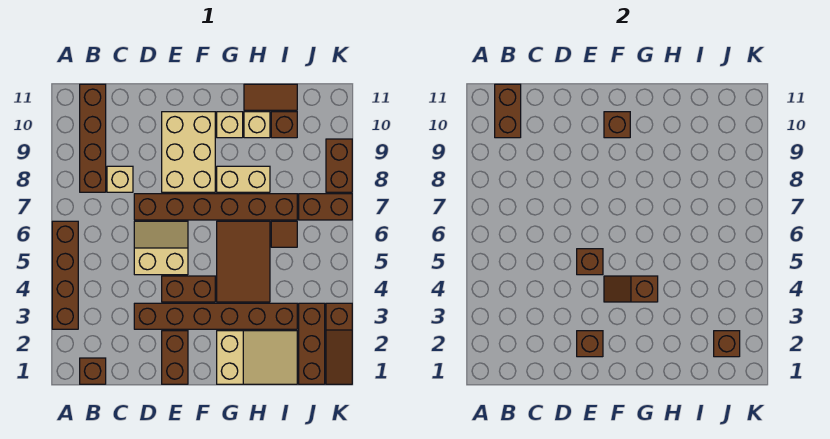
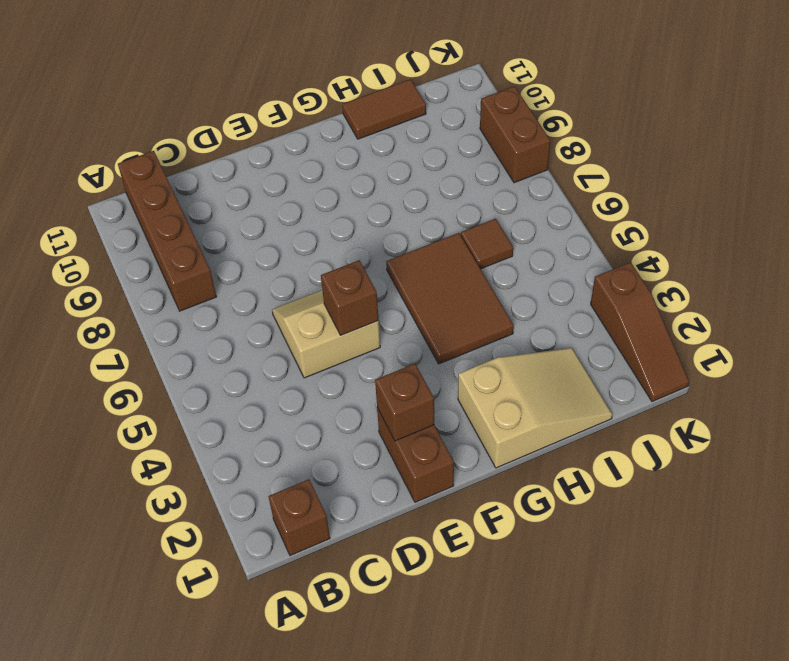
none -> brown brick A3:A6 level 1
none -> tan brick C8 level 1
none -> brown brick D3:I3 level 1

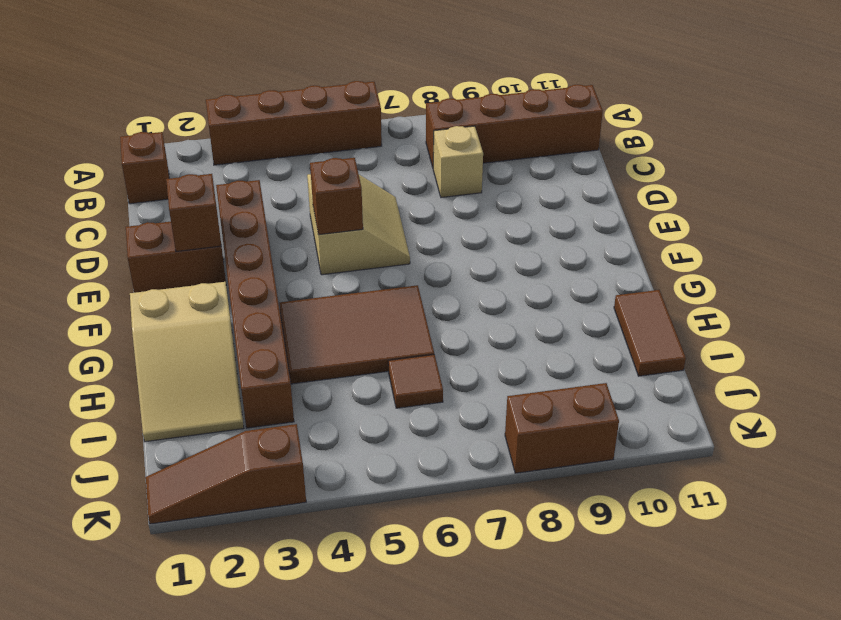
none -> brown brick D7:I7 level 1
none -> brown brick E4:F4 level 1
none -> tan brick E8:F10 level 1

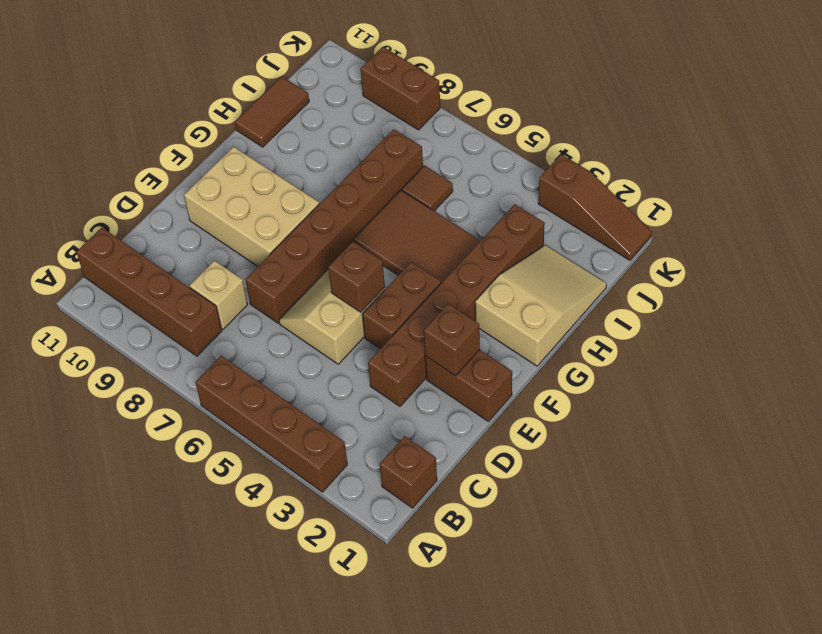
none -> tan brick G8:H8 level 1
none -> tan brick G10 level 1
none -> tan brick H10 level 1

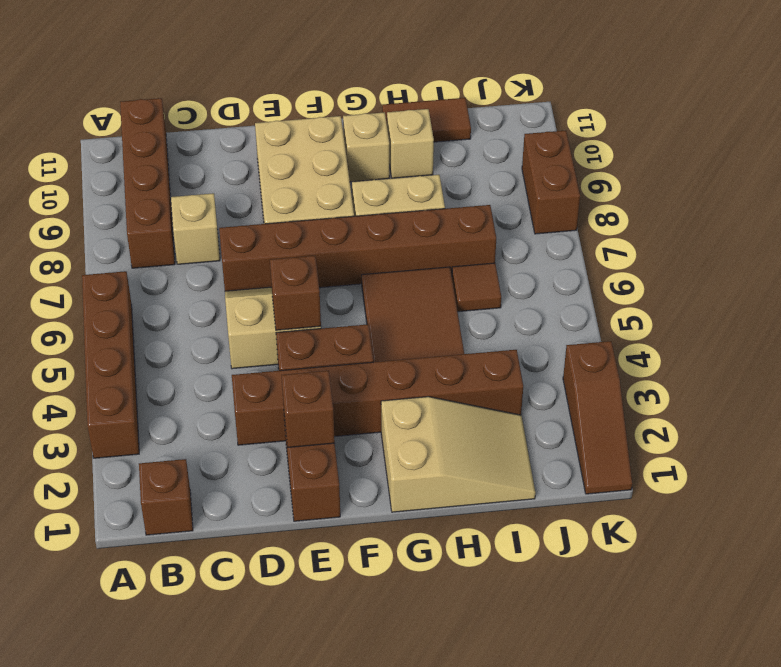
none -> brown brick I10 level 1
none -> brown brick J1:J3 level 1
none -> brown brick J7:K7 level 1

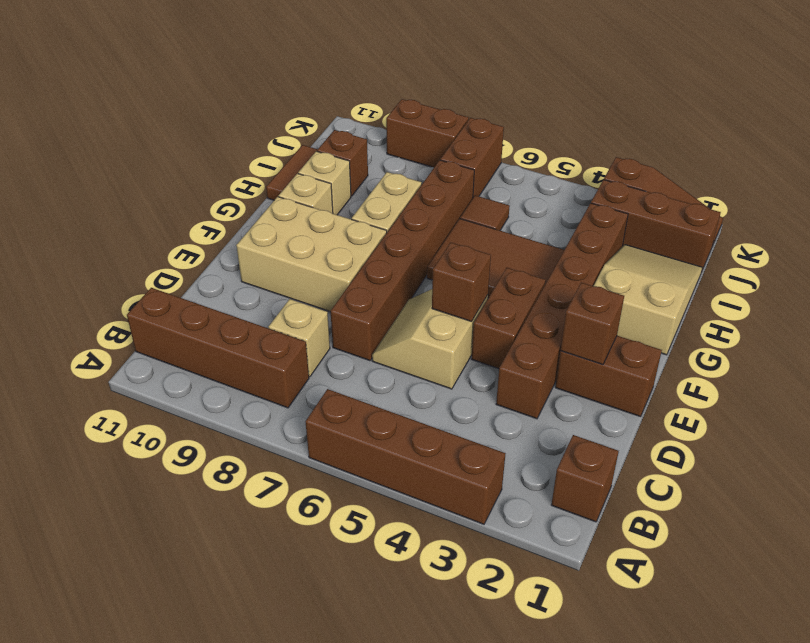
none -> brown brick B10:B11 level 2
none -> brown slope F4:G4 level 2 top G
none -> brown brick F10 level 2

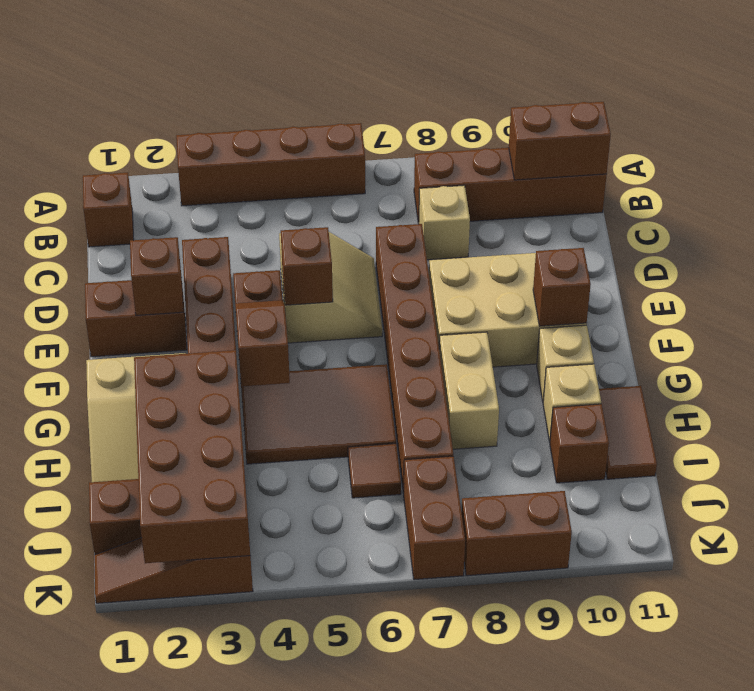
brown brick H2:K3 level 2 -> brown brick J2 level 2

